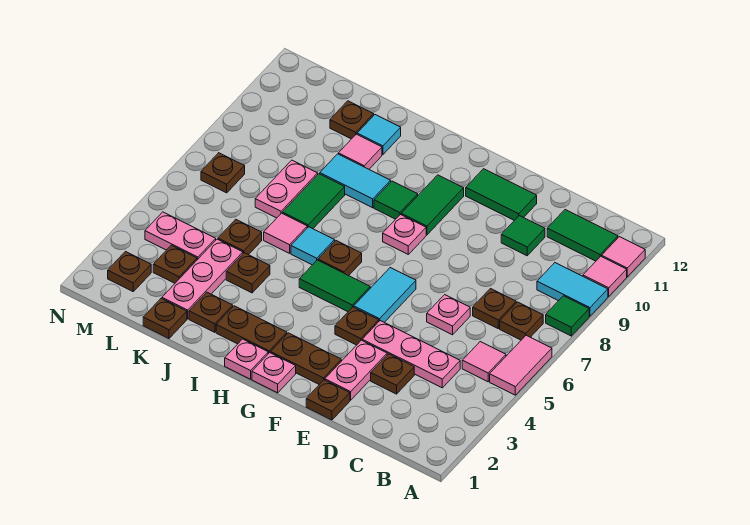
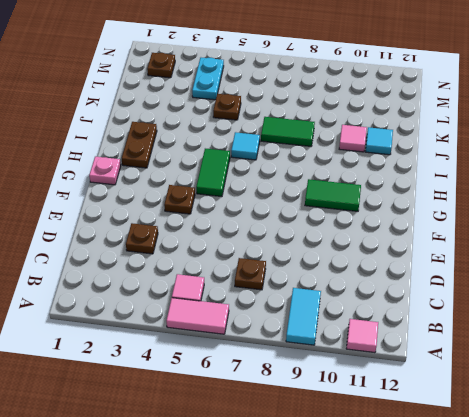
cyan plate L4:M4 level 1 -> pink plate L4:M4 level 1
none -> green tile A8 level 1
none -> pink tile A10 level 1
none -> brown plate B7 level 1
none -> green tile B11:C11 level 1

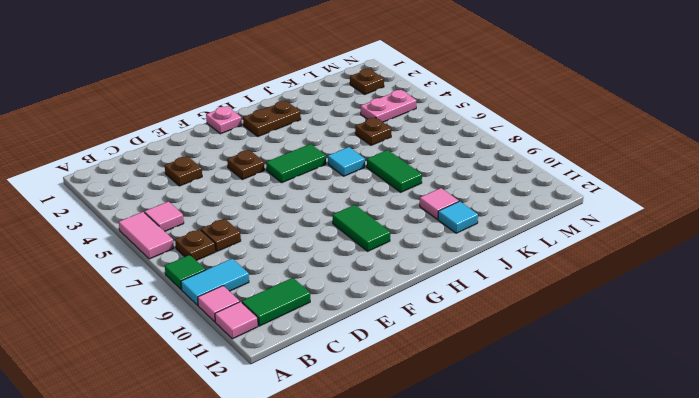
none -> pink plate C4:E4 level 1
none -> pink plate D6 level 1
none -> green tile D10 level 1
none -> brown plate E1 level 1

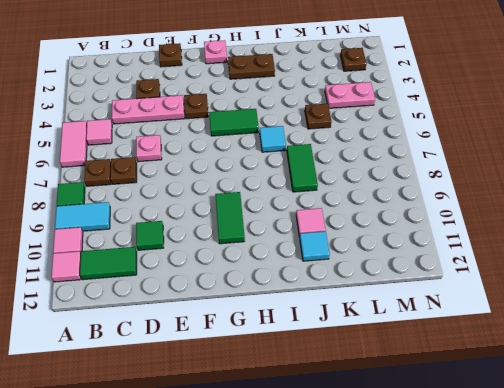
none -> pink plate E2:E3 level 1
none -> green tile E11:F11 level 1
none -> brown plate F2:G2 level 1
none -> cyan tile F5:F6 level 1

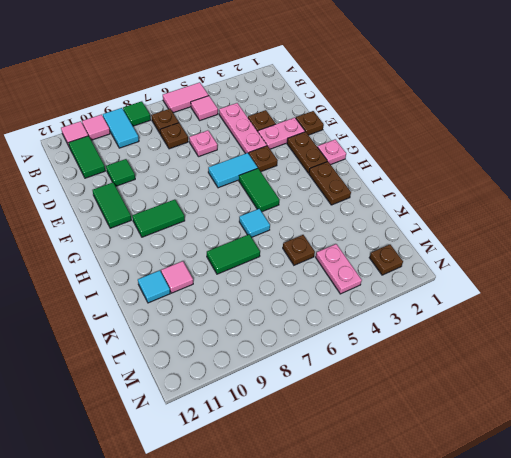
none -> pink plate G8 level 1
none -> pink plate H1 level 1
none -> brown plate H6 level 1
none -> green tile H9 level 1

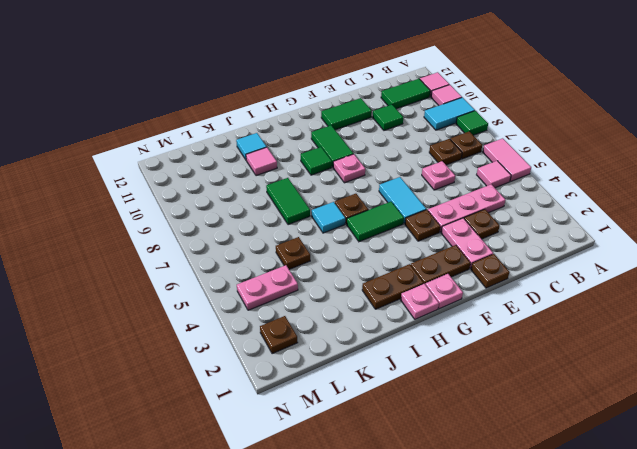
none -> cyan tile I9:J9 level 1
none -> brown plate J2 level 1
none -> brown plate J4 level 1
none -> pink tile J6 level 1

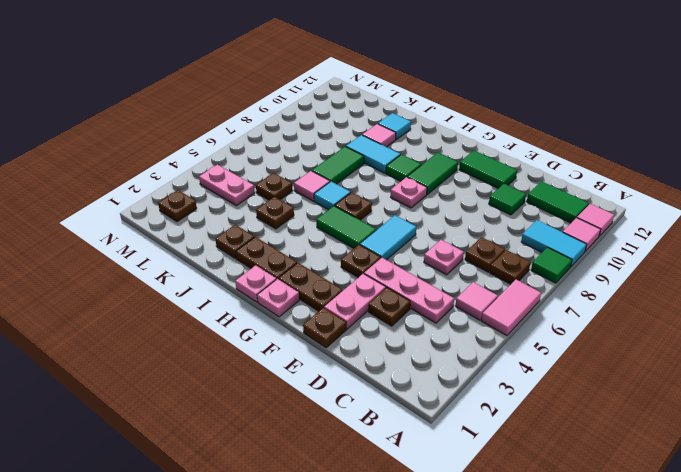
none -> brown plate K1 level 1
none -> pink plate K2:K4 level 1
none -> pink plate K7:K8 level 1
none -> brown plate K11 level 1

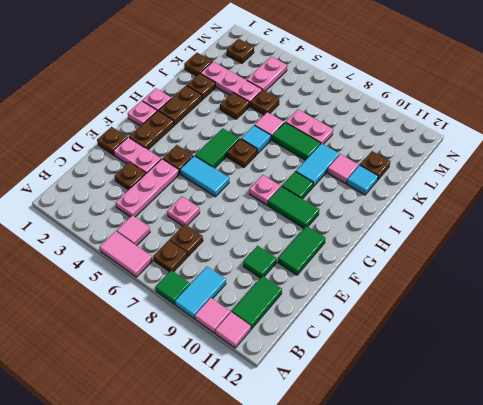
none -> brown plate L3 level 1
none -> brown plate M7 level 1

